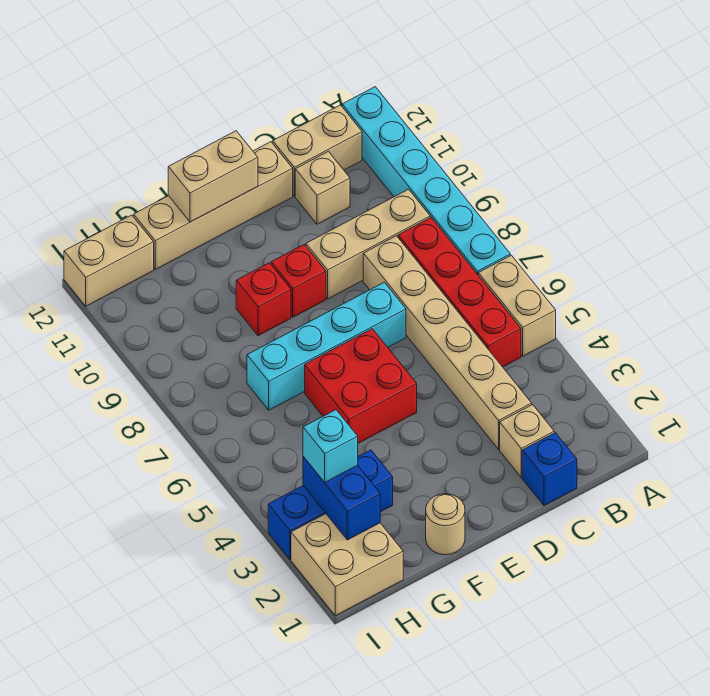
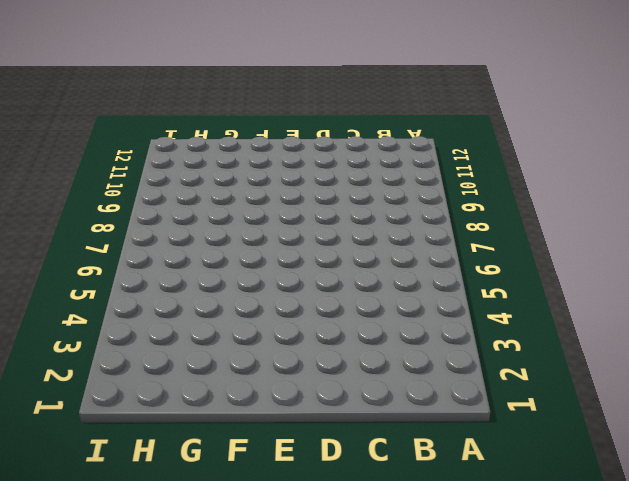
none -> tan brick A5:A6 level 1
none -> cyan brick A7:A12 level 1
none -> red brick B5:B8 level 1

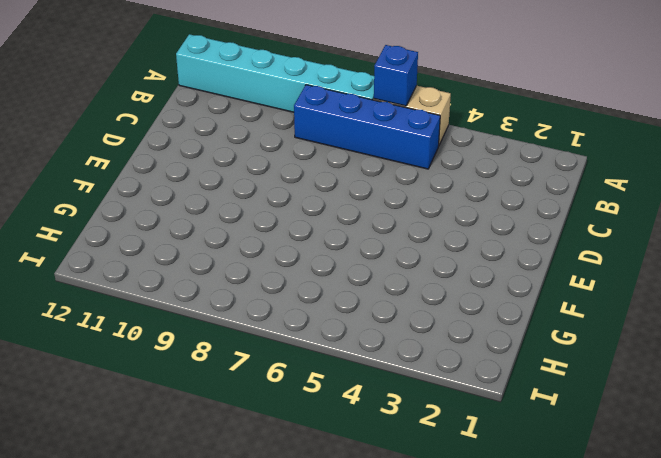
blue brick A6 level 2 -> blue brick C1 level 1
blue brick B5:B8 level 1 -> red brick B5:B8 level 1
none -> tan brick B9:D9 level 1
none -> tan brick B12:C12 level 1
none -> tan brick C2 level 1

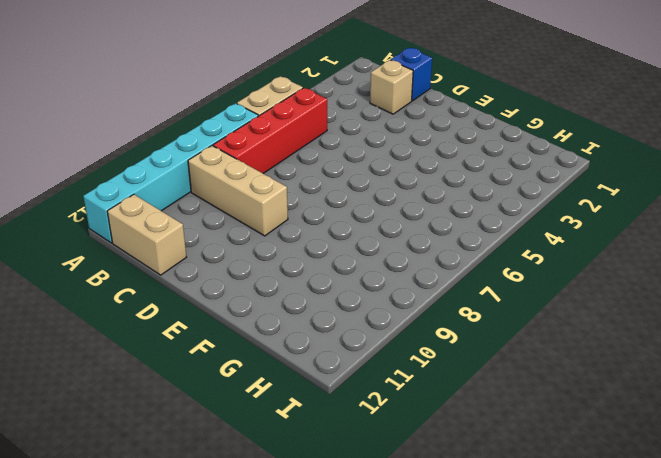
none -> tan brick C3:C8 level 1
none -> tan brick C11 level 1
none -> cyan brick D7:G7 level 1

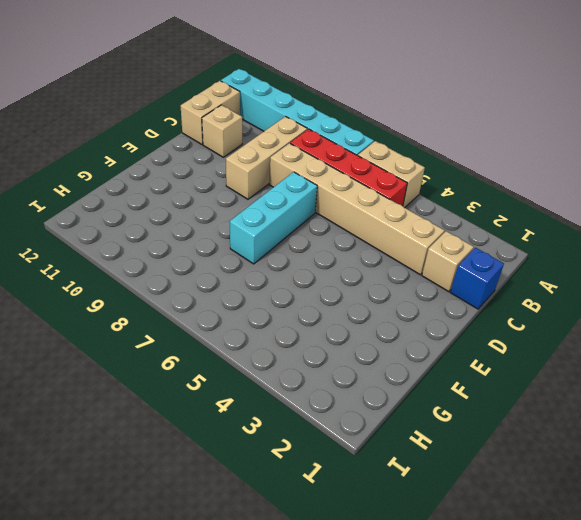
cyan brick D7:F7 level 1 -> cyan brick D7:G7 level 1
none -> tan brick D12:G12 level 1
none -> red brick E5:F6 level 1
none -> red brick E9 level 1

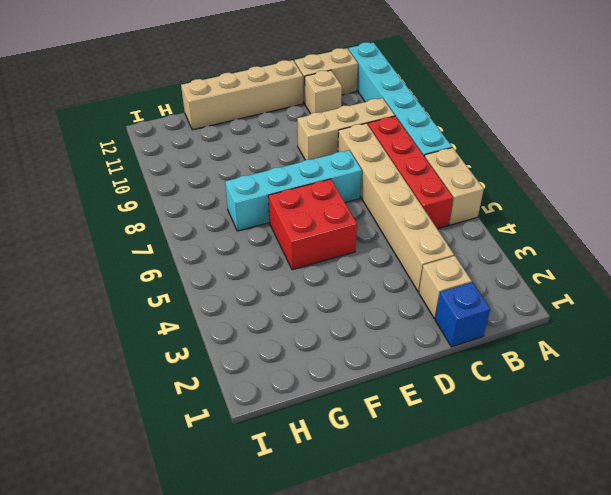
none -> red brick E9 level 1
none -> tan round brick F1 level 1
none -> red brick F9 level 1

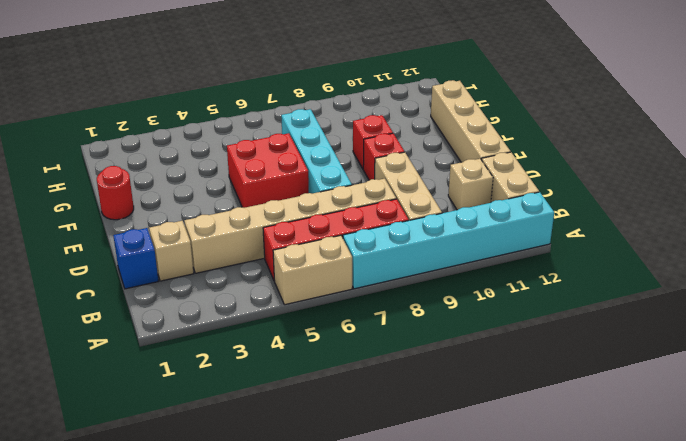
red round brick F1 level 1 -> tan round brick F1 level 1
none -> blue brick G3:I3 level 1
none -> tan brick H1:I2 level 1
none -> tan brick H12:I12 level 1

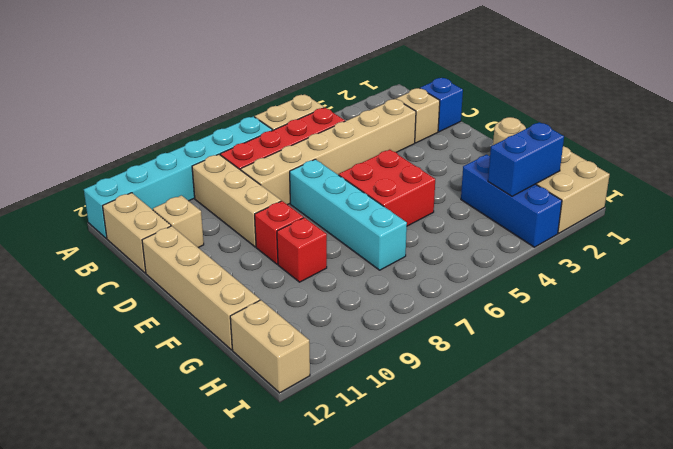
none -> tan brick E12:F12 level 2
none -> cyan brick H3 level 3

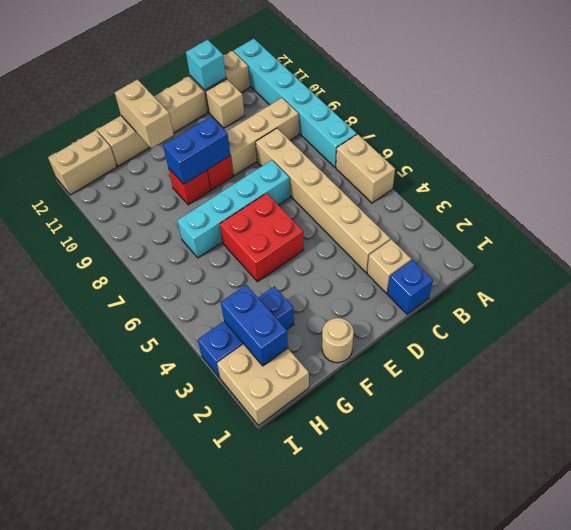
cyan brick C12 level 2 -> cyan brick H3 level 3
blue brick E9:F9 level 2 -> none
tan brick F11:F12 level 2 -> tan brick E12:F12 level 2
none -> red brick B5:B8 level 1

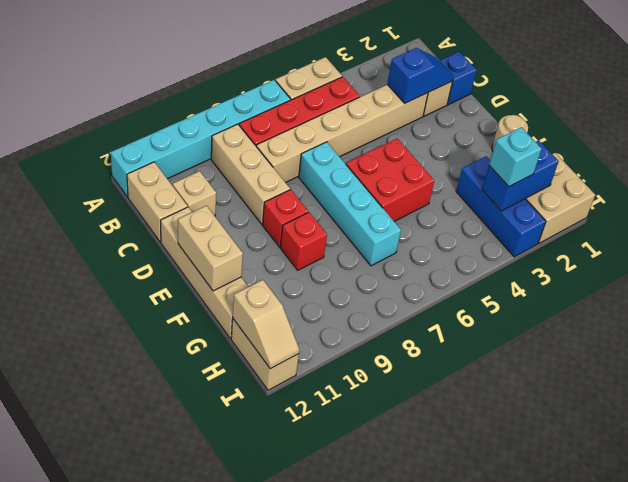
blue slope C2:C3 level 2 top 3 -> none
tan slope H12:I12 level 2 top H -> none

